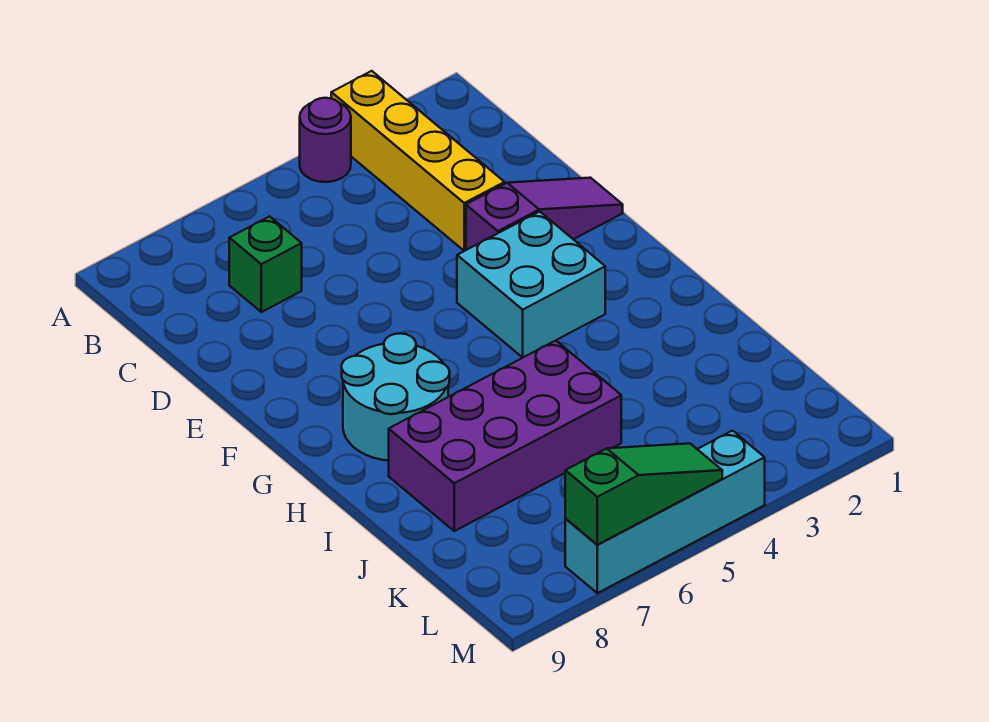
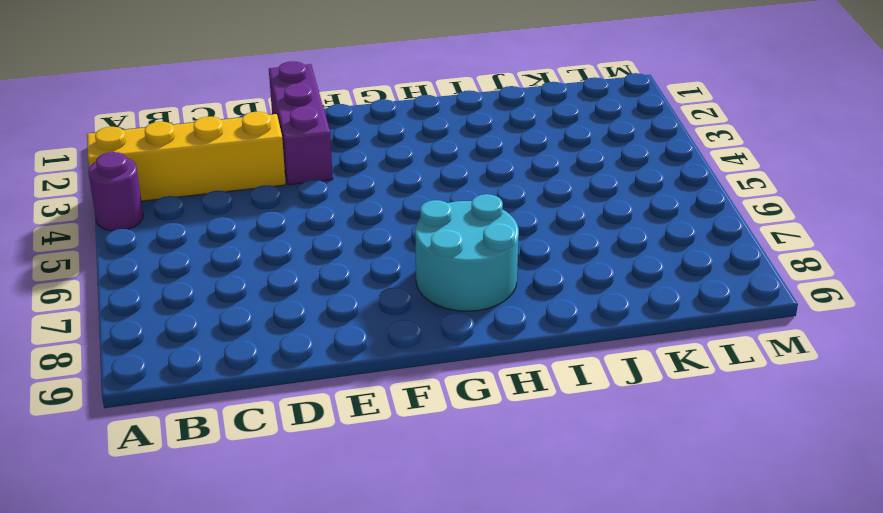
purple brick E1:E3 level 1 -> purple slope E1:E3 level 1 top 3
none -> green brick C7 level 1
none -> cyan brick F3:G4 level 1

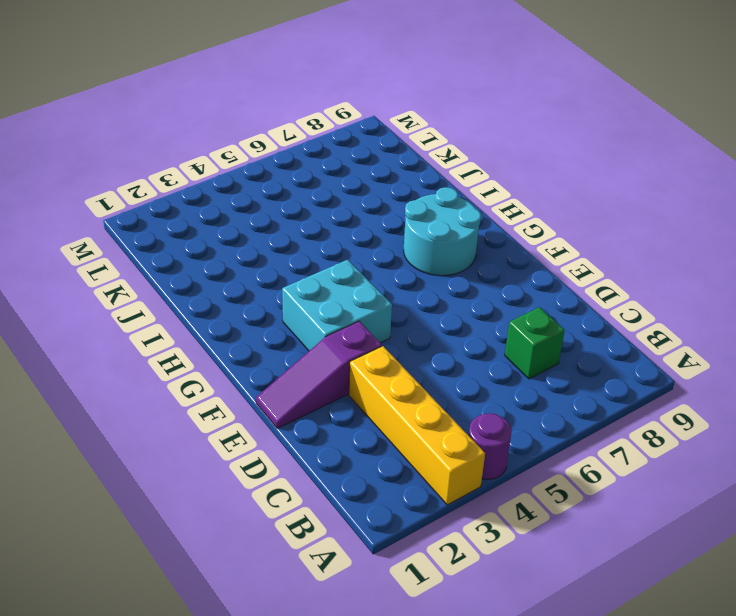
none -> purple brick I5:J8 level 1
none -> cyan brick M4:M7 level 1

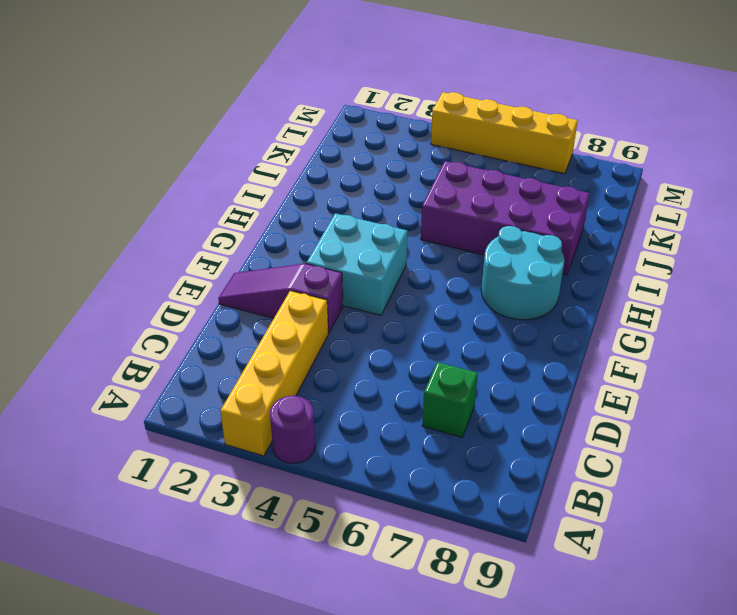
yellow brick M4:M7 level 1 -> cyan brick M4:M7 level 1
none -> green slope M5:M7 level 2 top 7

